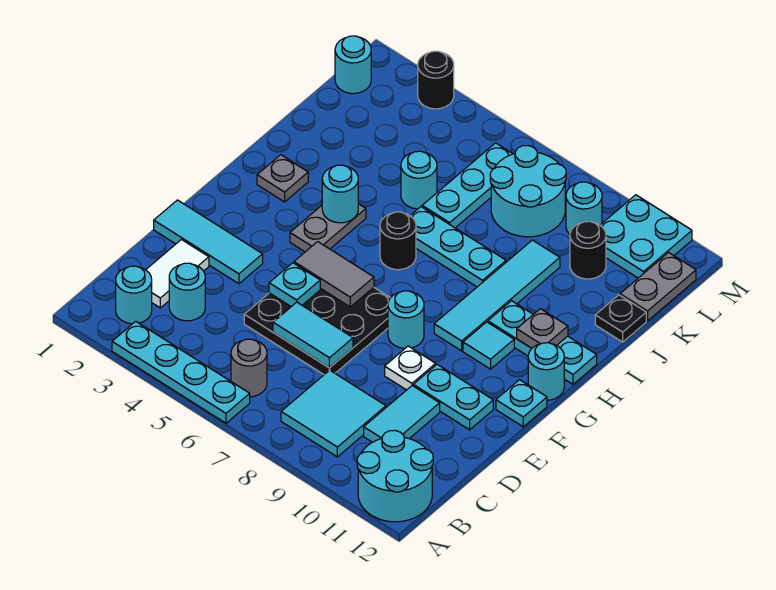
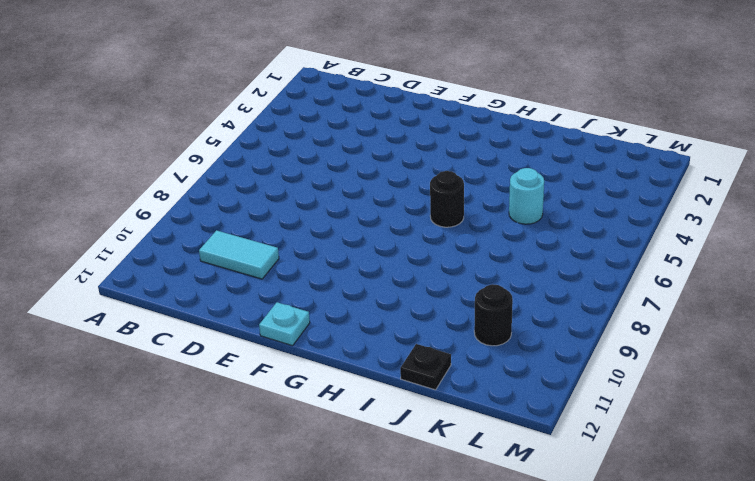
none -> cyan plate A3:A6 level 1
none -> cyan round brick A11:B12 level 1
none -> cyan round brick B2 level 1
none -> grey round brick B6 level 1

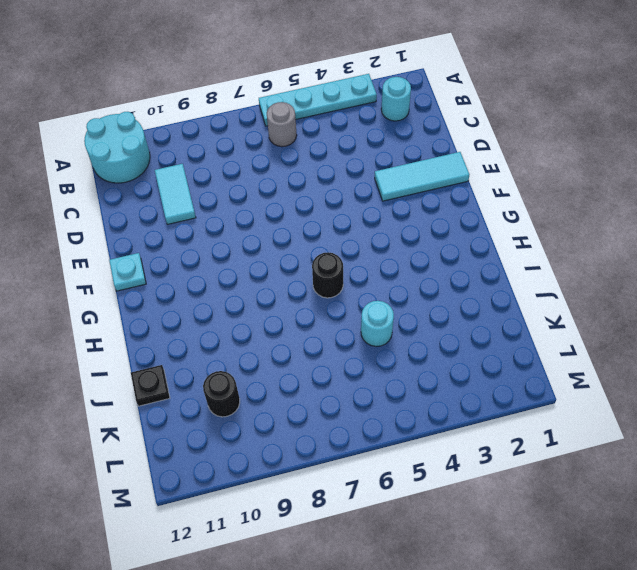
none -> cyan tile B8:C9 level 1
none -> white tile C2:D2 level 1
none -> cyan round brick C3 level 1
none -> black plate D5:F7 level 1

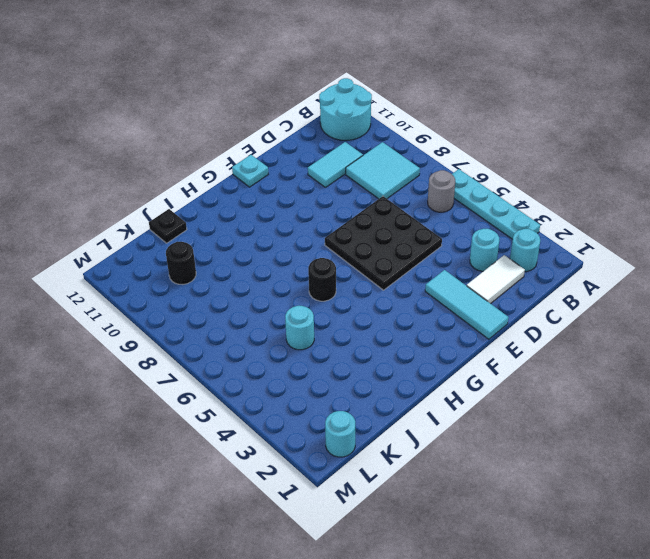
none -> white plate E9 level 1
none -> cyan plate E10:E11 level 1
none -> cyan round brick F8 level 1
none -> grey plate G4:H4 level 1

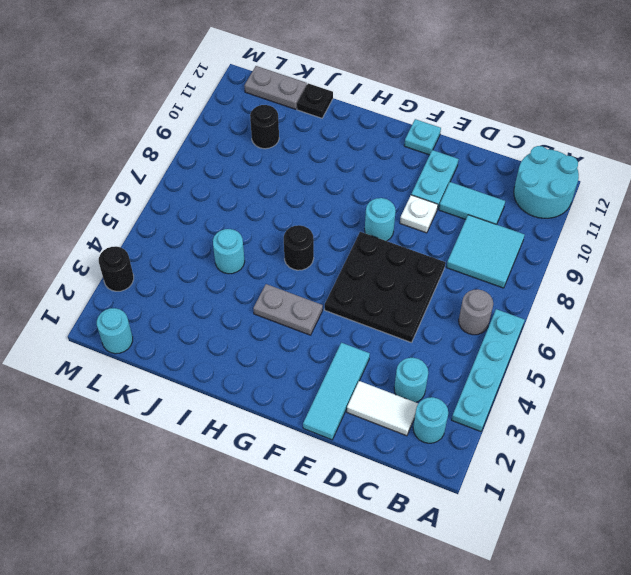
none -> cyan tile G9:J9 level 1
none -> cyan tile G10 level 1
none -> cyan round brick G12 level 1
none -> grey plate H2 level 1

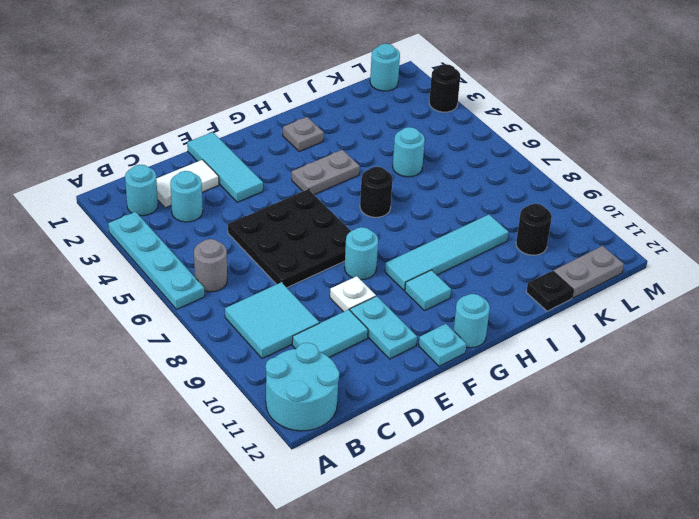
none -> cyan plate H10:H12 level 1
none -> cyan plate I6:I8 level 1
none -> cyan plate J6:L6 level 1
none -> cyan round brick K7:L8 level 1

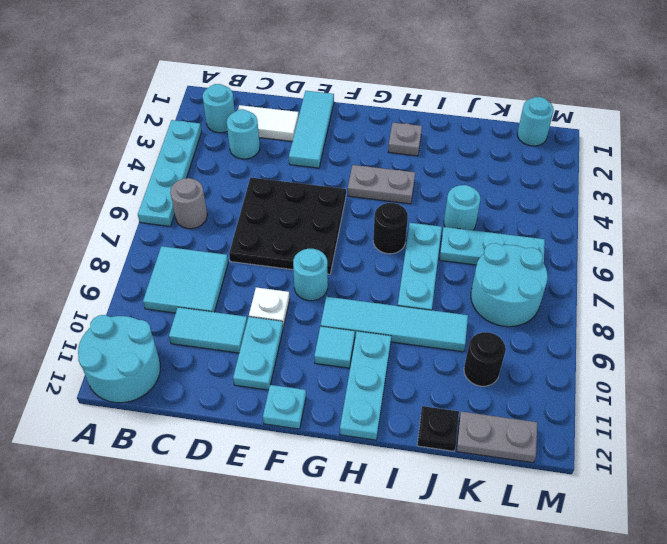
none -> cyan round brick G12 level 1
none -> cyan round brick L9 level 1
none -> cyan plate L10:M11 level 1
none -> black round brick M3 level 1

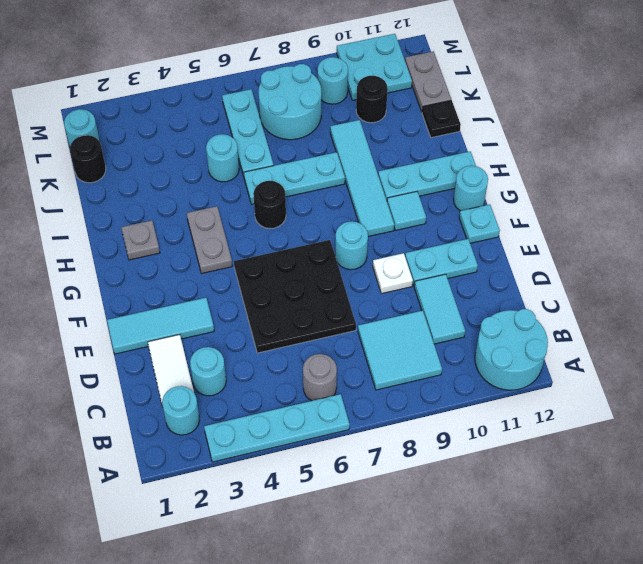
black round brick K1 level 1 -> black round brick M3 level 1
none -> cyan tile D6:D7 level 2
none -> cyan plate E5 level 2
none -> grey tile F5:F6 level 2
none -> cyan round brick H4 level 2

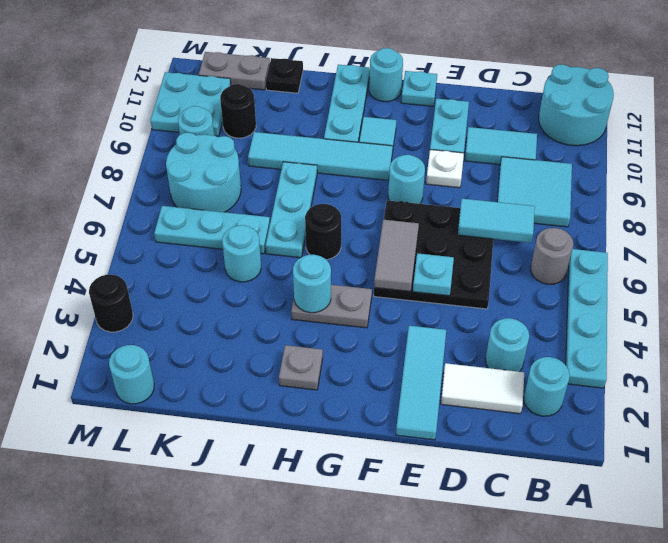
cyan tile C7:D7 level 2 -> cyan tile D6:D7 level 2
none -> grey plate H11 level 2

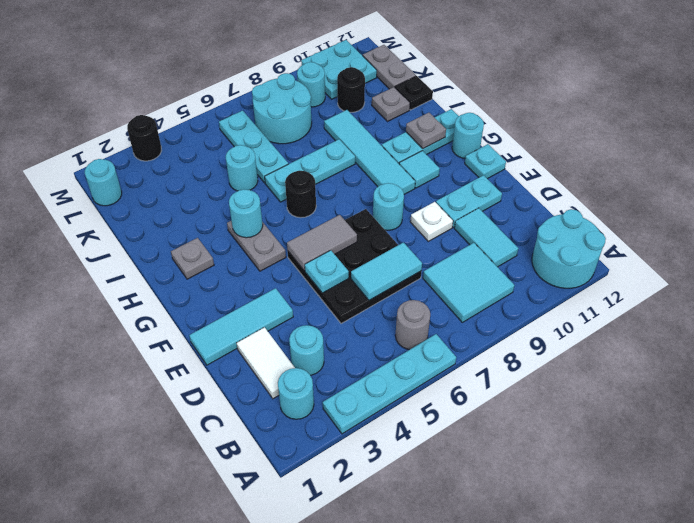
grey plate J11 level 1 -> none

